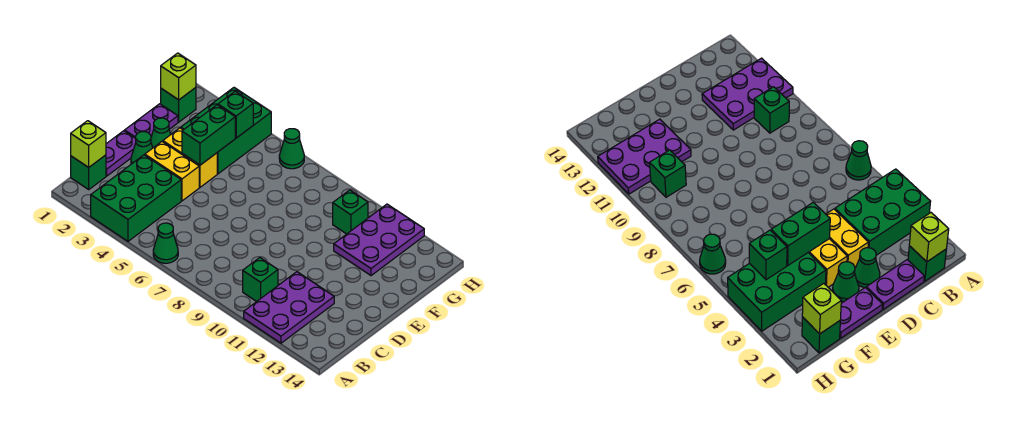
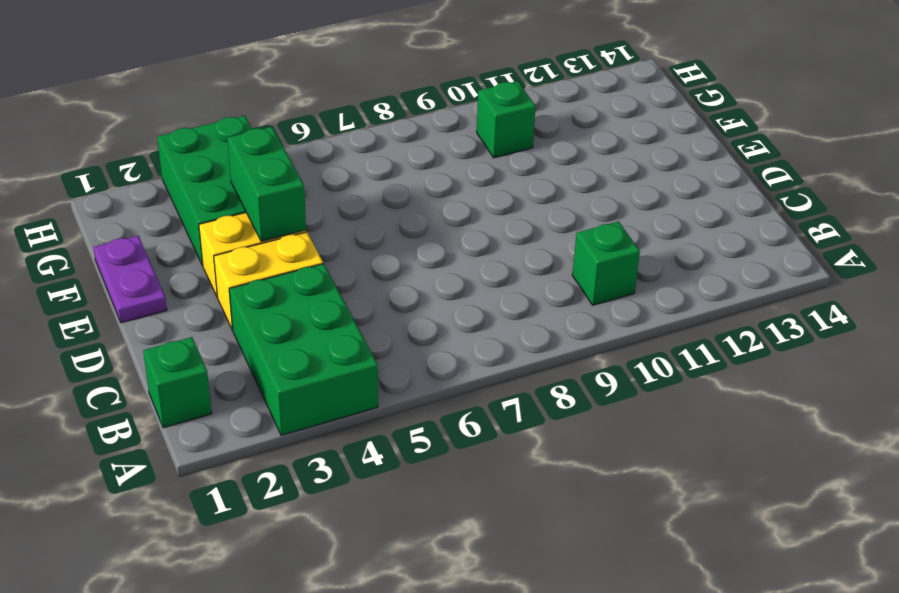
none -> green cone A6 level 1
none -> purple plate A11:C12 level 1
none -> purple plate C1:D1 level 1

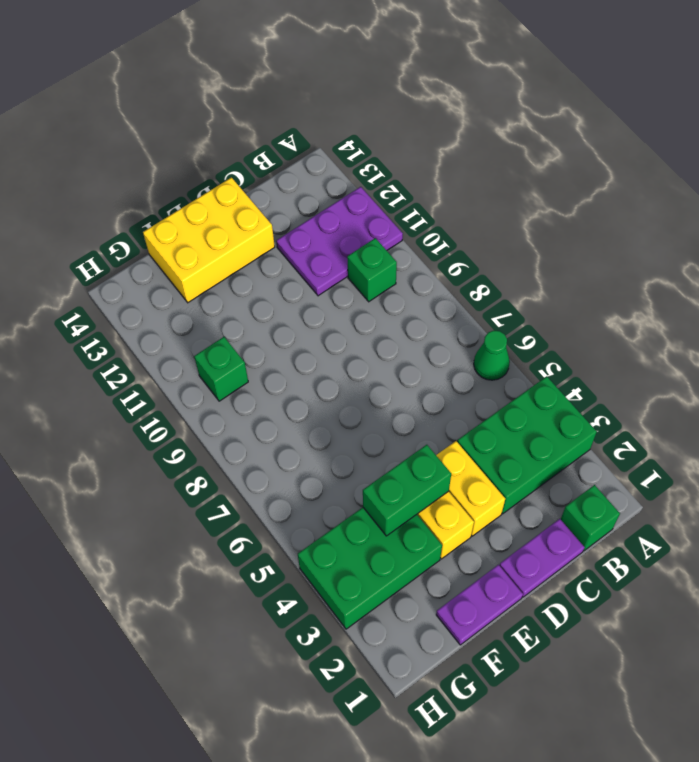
yellow brick D13:F14 level 1 -> none
none -> green cone D2 level 1
none -> green cone E2 level 1
none -> purple plate F11:H12 level 1

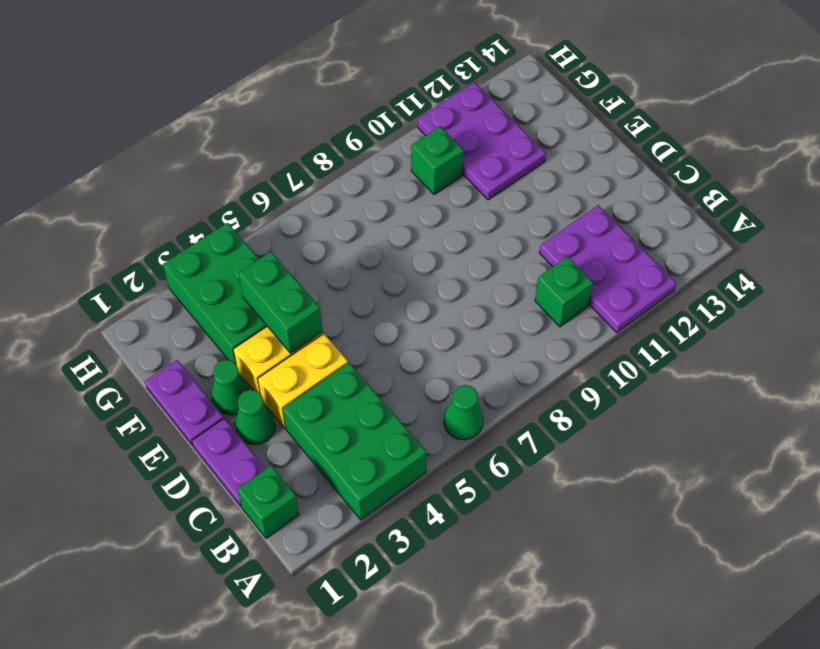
none -> green brick G1 level 1
none -> green cone H6 level 1
none -> lime brick B1 level 2

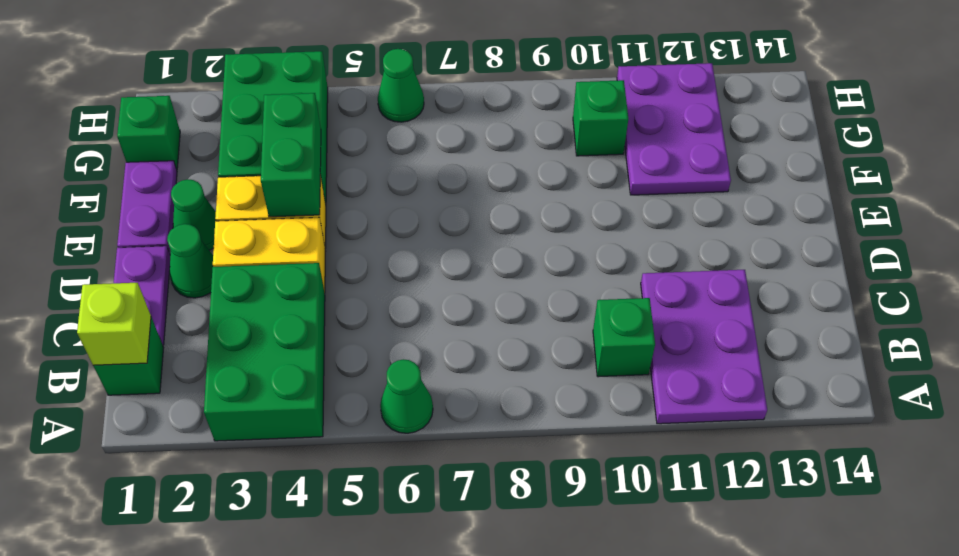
none -> lime brick G1 level 2
none -> green brick G4 level 2

